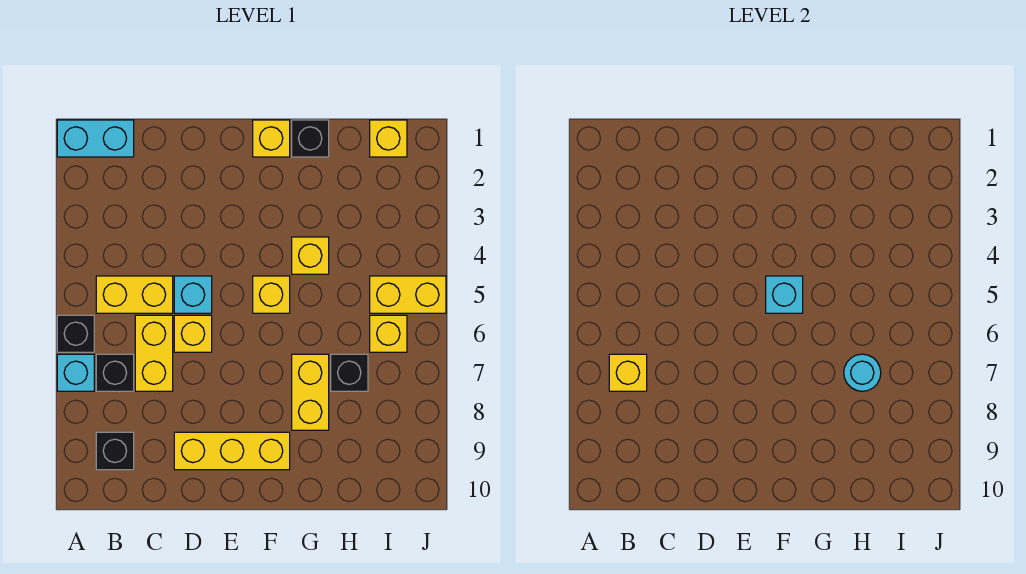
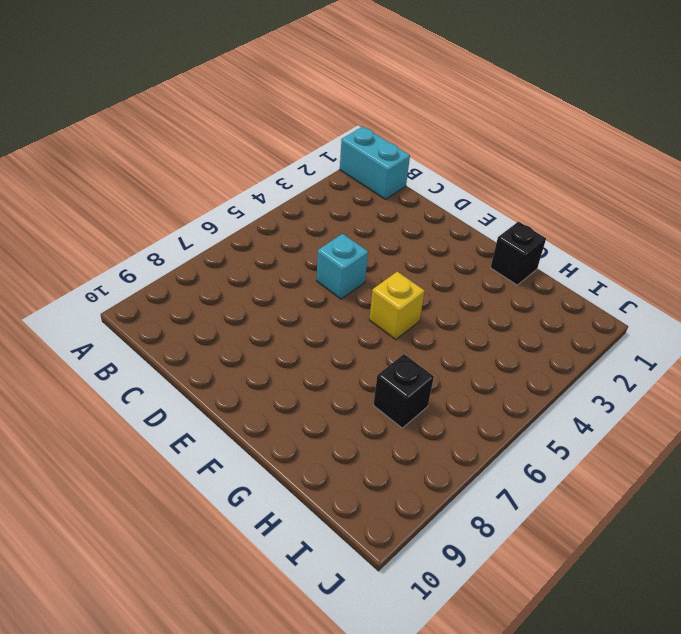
none -> black brick A6 level 1
none -> cyan brick A7 level 1
none -> yellow brick B5:C5 level 1

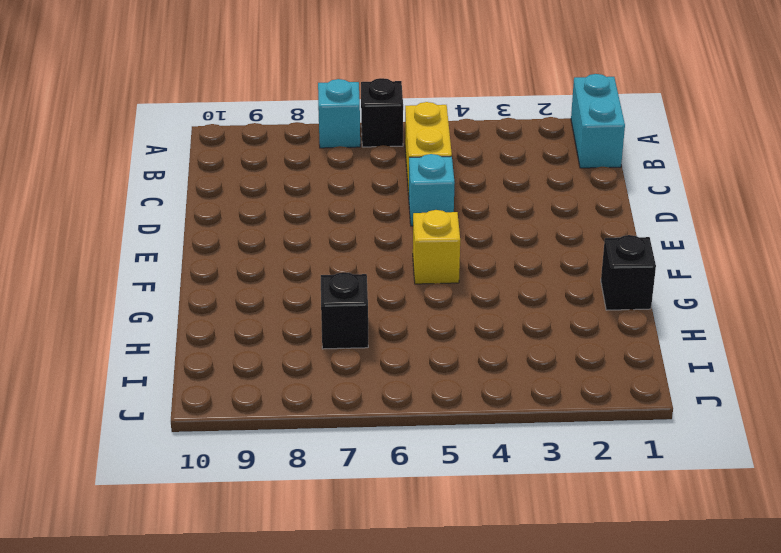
none -> black brick B7 level 1
none -> black brick B9 level 1
none -> yellow brick C6:C7 level 1

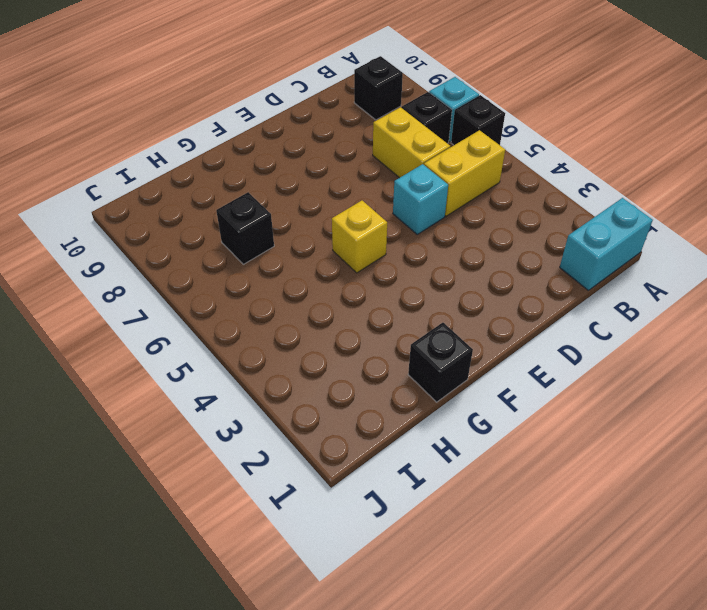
none -> yellow brick D6 level 1
none -> yellow brick D9:F9 level 1
none -> yellow brick F1 level 1

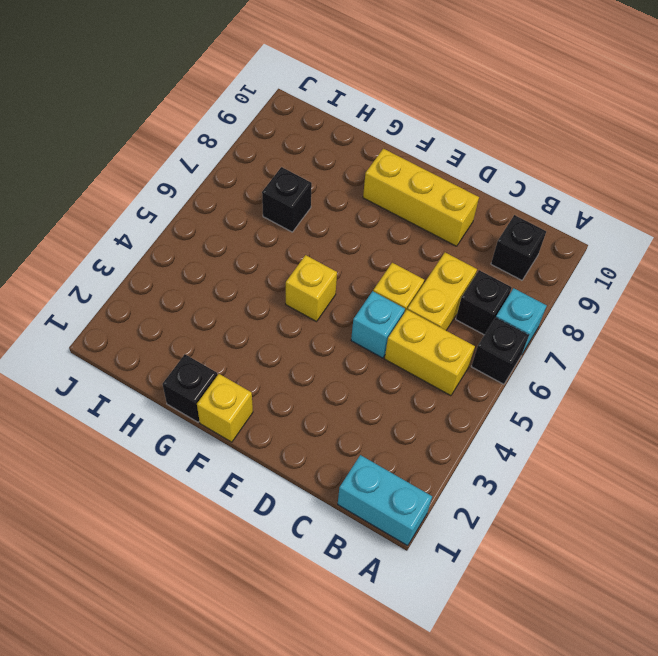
none -> yellow brick G4 level 1
none -> yellow brick G7:G8 level 1
none -> yellow brick I1 level 1

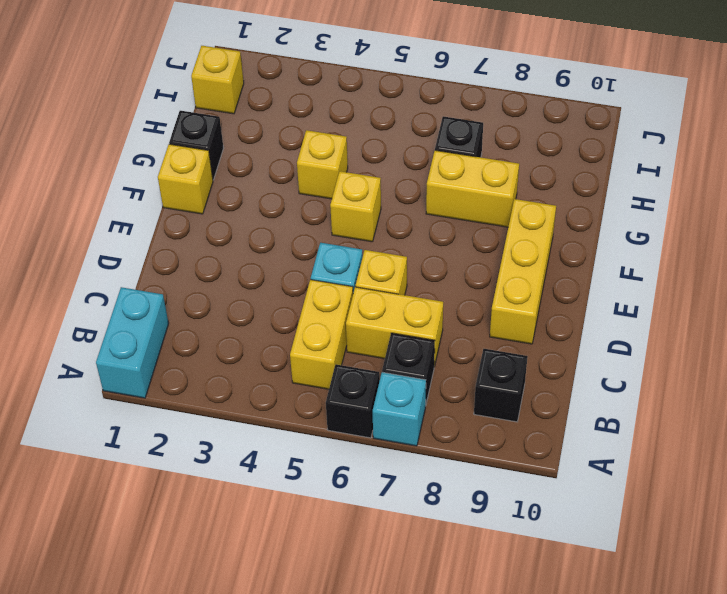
none -> yellow brick I5:J5 level 1
none -> yellow brick I6 level 1
none -> yellow brick B7 level 2

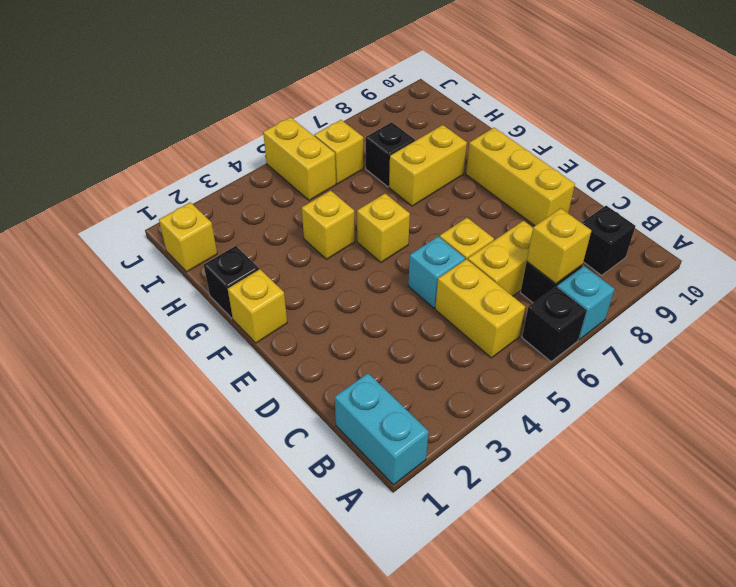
none -> cyan brick F5 level 2
none -> cyan round brick H7 level 2

